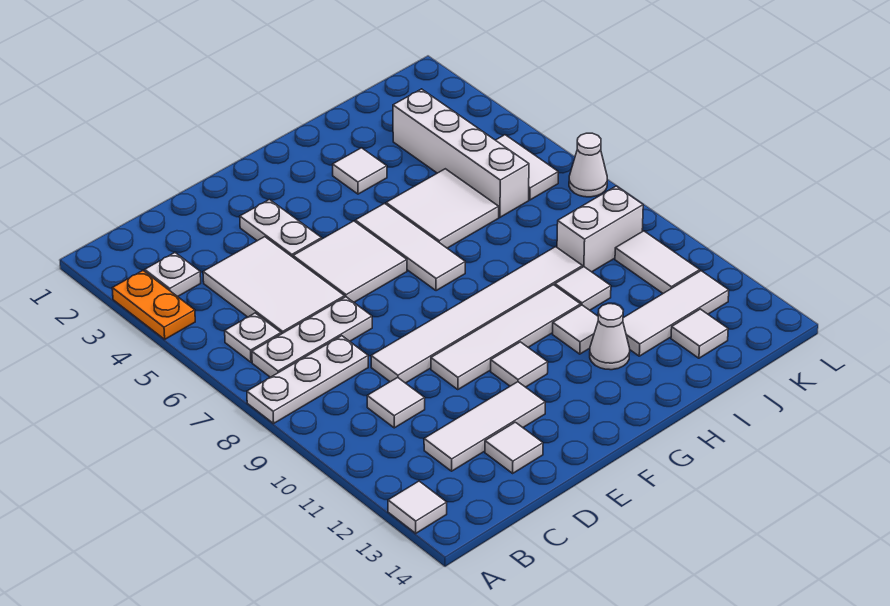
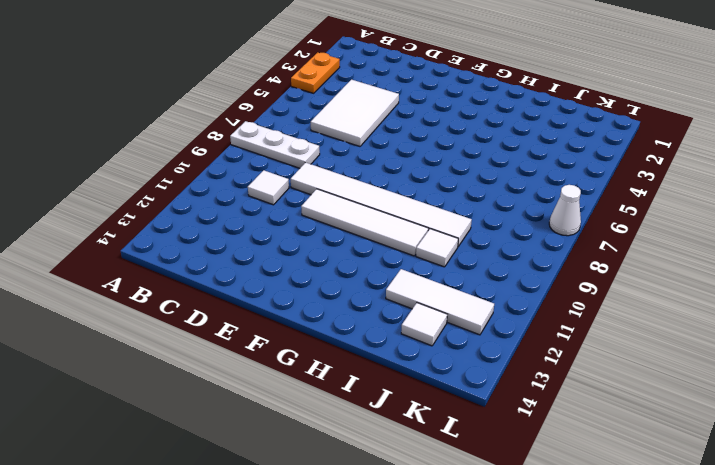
none -> white tile A13 level 1
none -> white plate B3 level 1
none -> white plate B6 level 1

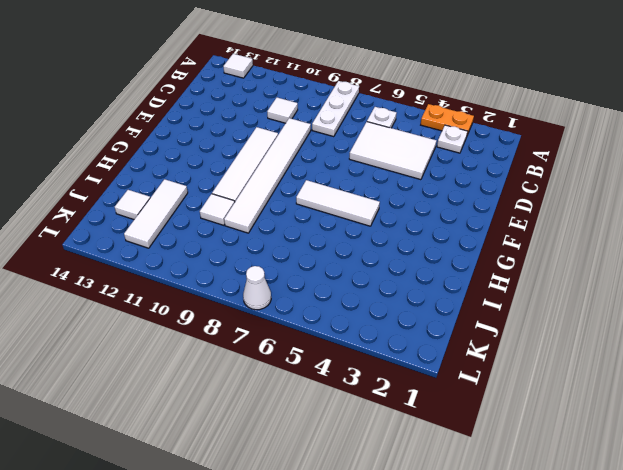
none -> white plate B7:D7 level 1
none -> white tile C12:E12 level 1
none -> white tile D13 level 1

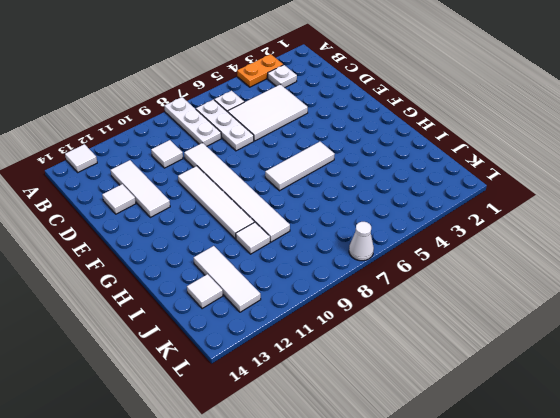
none -> white plate E3:E4 level 1
none -> white tile E5:F6 level 1
none -> white tile F11 level 1

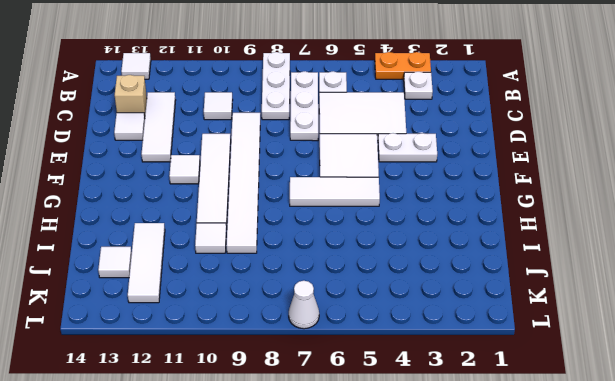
tan brick C13 level 1 -> none
none -> white tile H3 level 1
none -> white tile H5:I6 level 1
none -> white tile H11 level 1

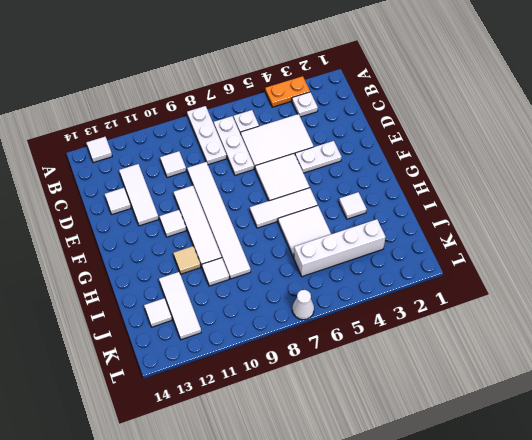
tan tile H11 level 1 -> white tile H11 level 1
none -> white cone H12 level 1
none -> white brick J9:K9 level 1
none -> white tile K5:K6 level 1

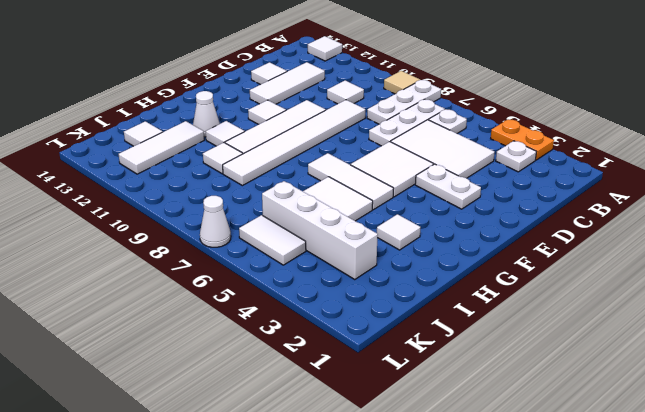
tan tile A9 level 1 -> none
none -> white brick J9:K9 level 1
none -> white tile K10:K11 level 1

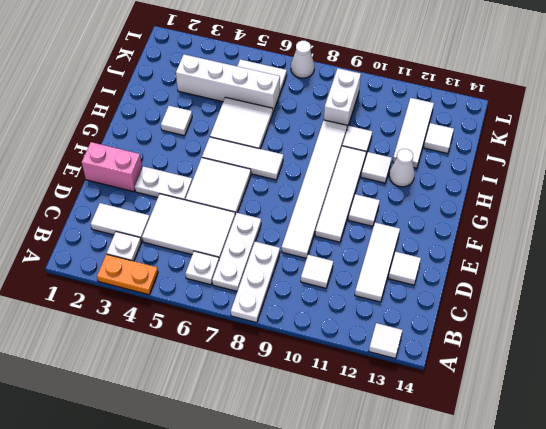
white tile C2:C3 level 1 -> white tile K10:K11 level 1
pink brick E1:E2 level 1 -> none

